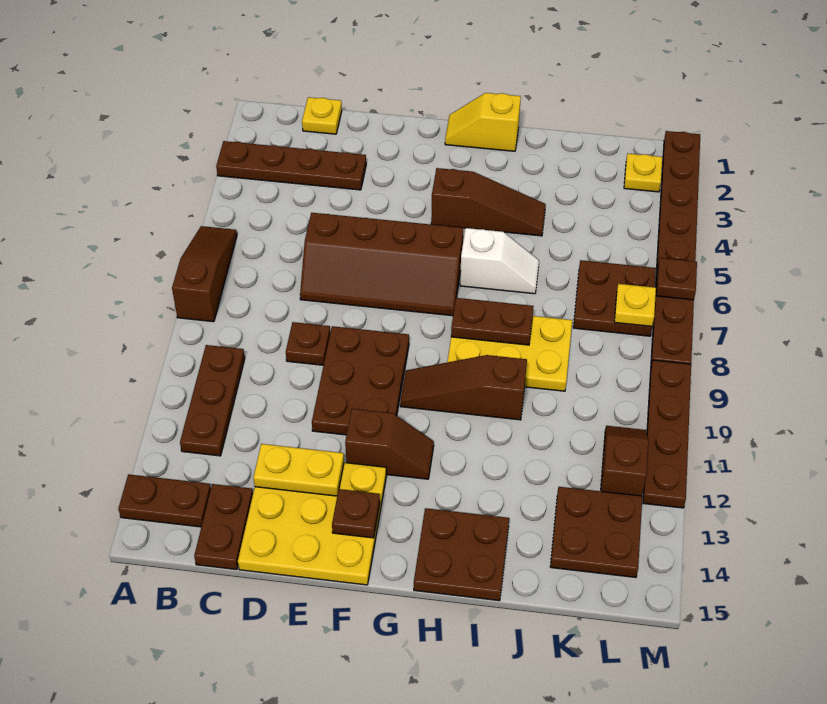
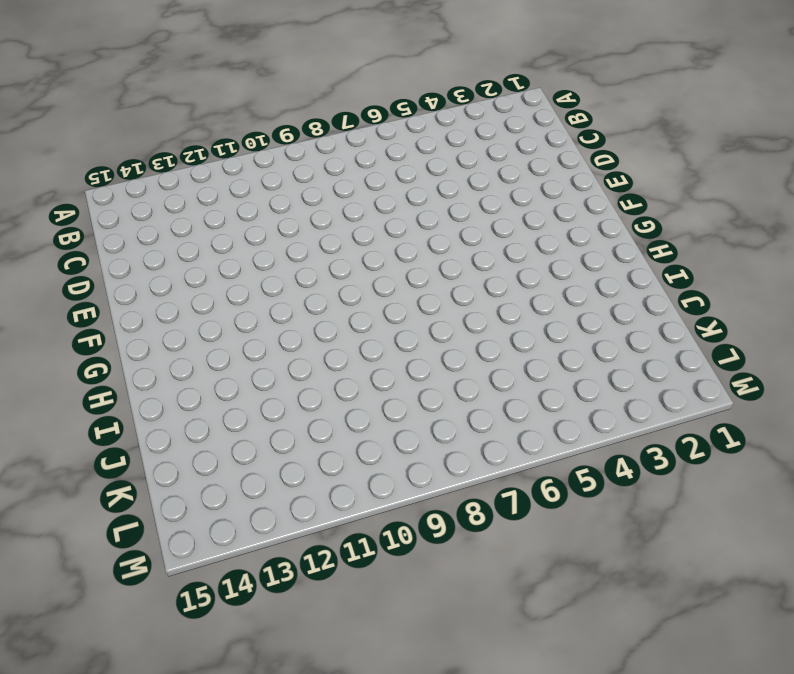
none -> brown plate A3:D3 level 1
none -> brown slope A6:A8 level 1 top 8
none -> brown plate A14:B14 level 1

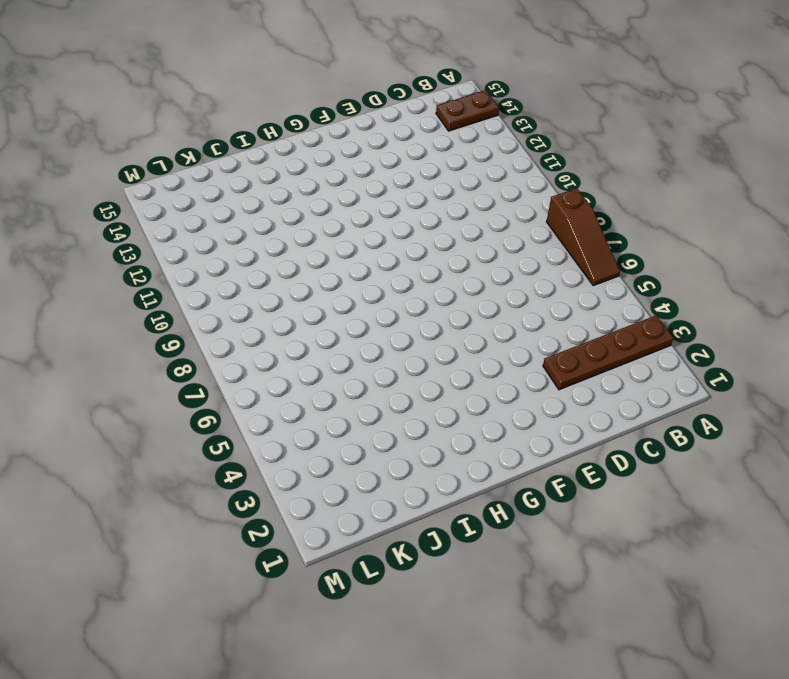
none -> brown plate B10:B12 level 1
none -> yellow plate C1 level 1
none -> brown plate C14:C15 level 1

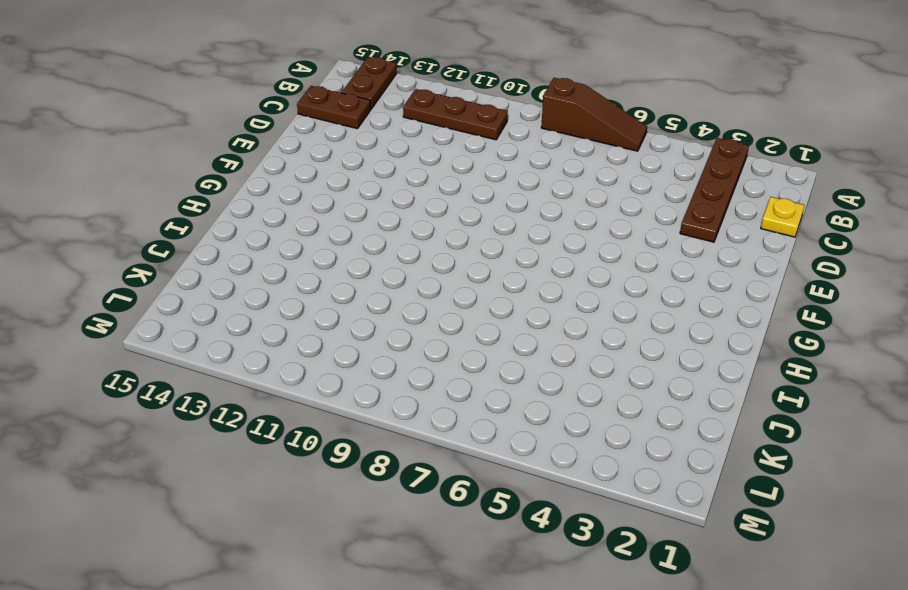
none -> brown slope D6:G7 level 1 top 6
none -> brown plate D9 level 1
none -> yellow plate D13:F15 level 1

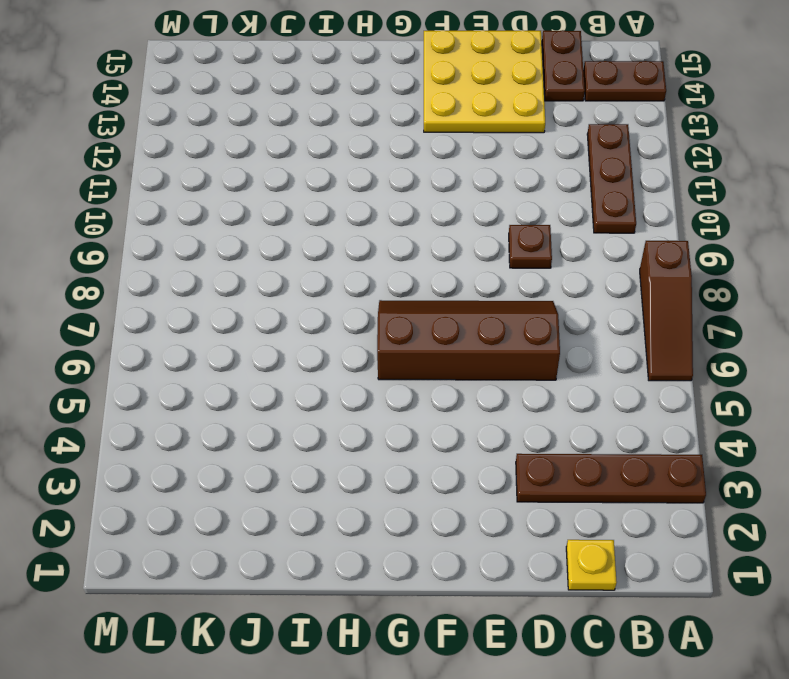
none -> brown plate E9:F11 level 1
none -> brown slope F12:G12 level 1 top F
none -> yellow slope G1:H1 level 1 top H

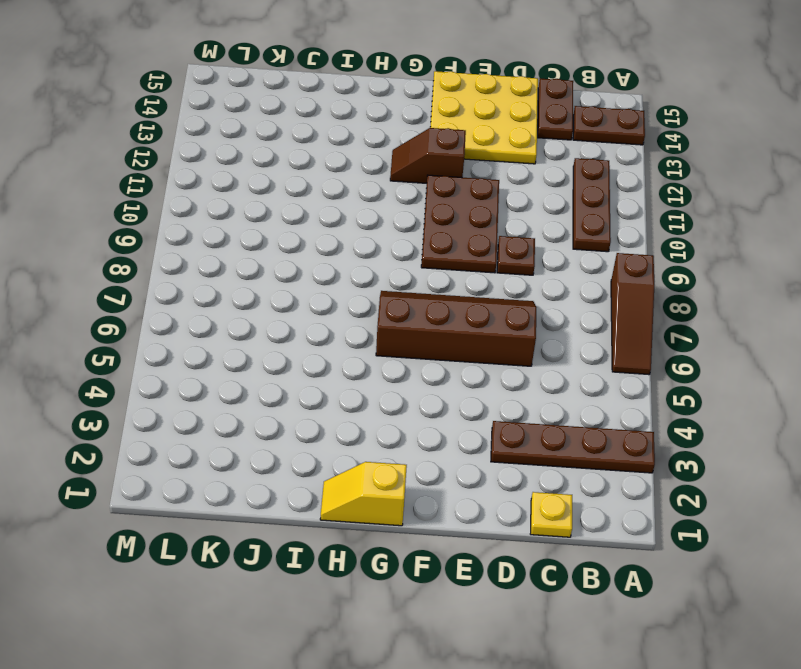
yellow slope G1:H1 level 1 top G -> yellow slope G1:H1 level 1 top H
none -> brown slope G4:I4 level 1 top G
none -> brown slope G10:I10 level 1 top I
none -> white slope H6:I6 level 1 top H

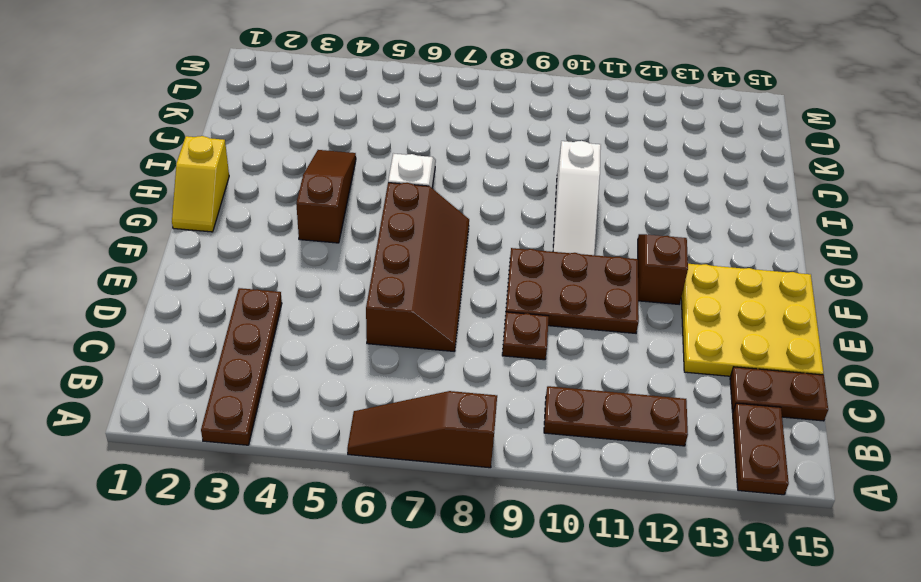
white slope G10:I10 level 1 top I -> brown slope G10:I10 level 1 top I
none -> yellow plate C1 level 1
none -> yellow plate H8:J9 level 1
none -> brown plate H14:I15 level 1

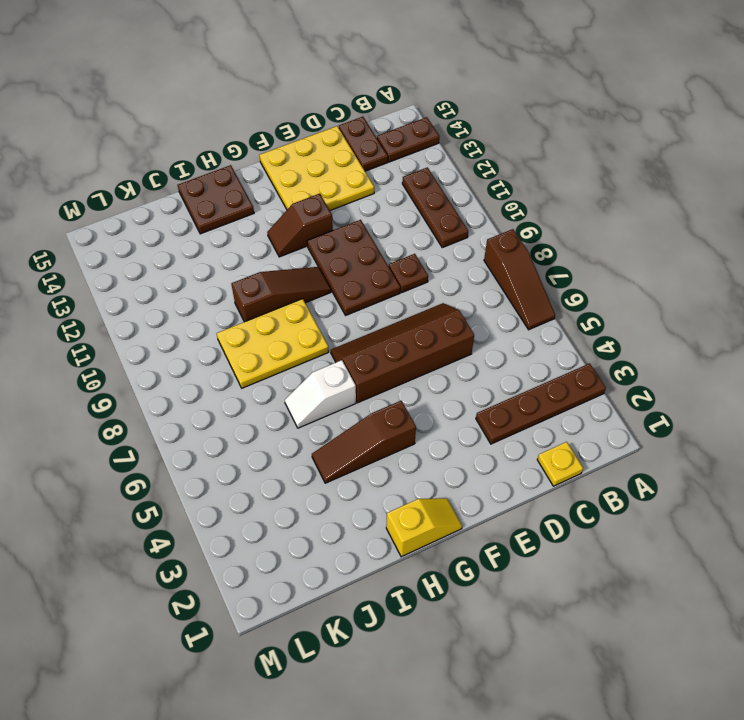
none -> brown plate K6:L7 level 1
none -> brown plate K13:L14 level 1
none -> yellow plate L2 level 1

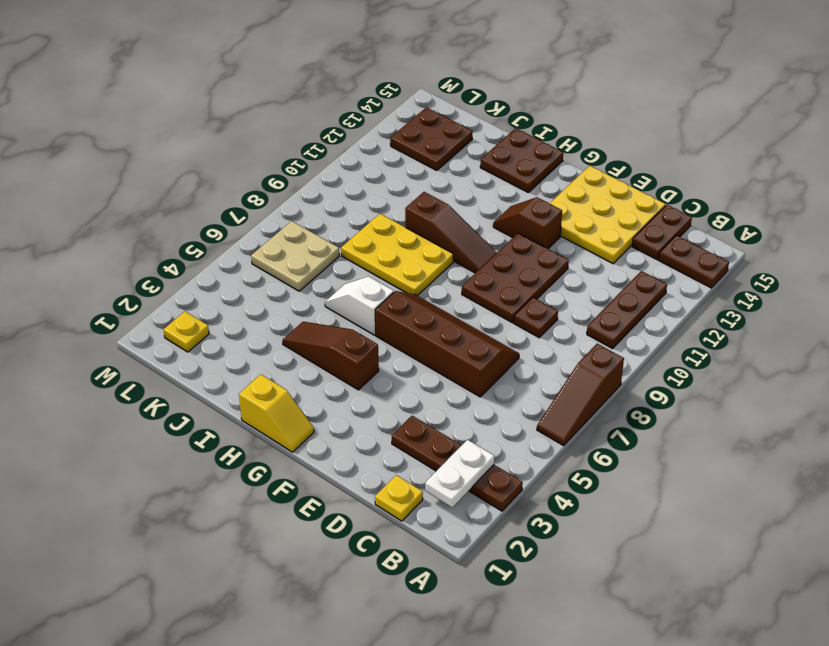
white plate B2:B3 level 2 -> none
tan plate K6:L7 level 1 -> brown plate K6:L7 level 1
none -> brown slope L11:L12 level 1 top 12
none -> brown plate M1:M8 level 1
none -> brown plate M9:M12 level 1

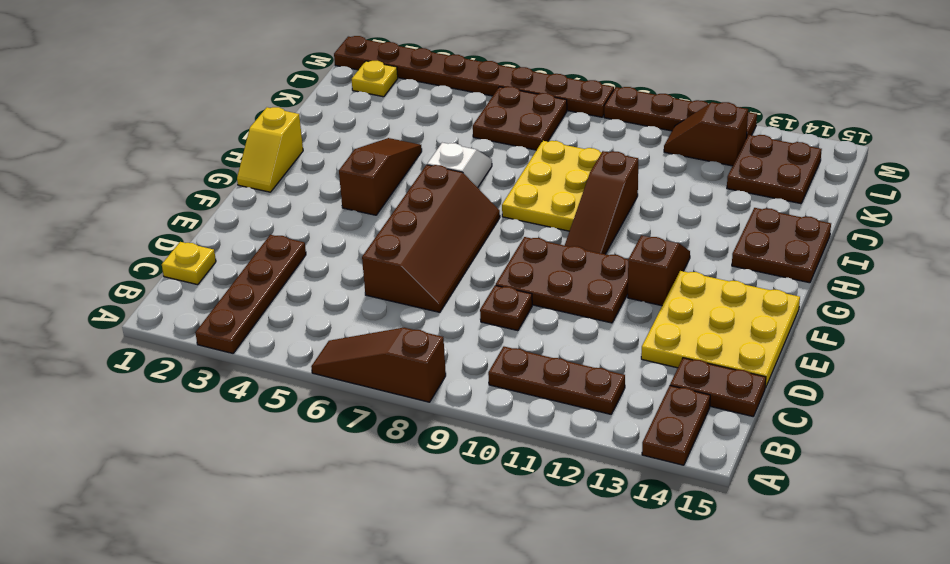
none -> yellow plate D13:E13 level 2
none -> brown plate F14 level 2
none -> brown plate H8:I8 level 2

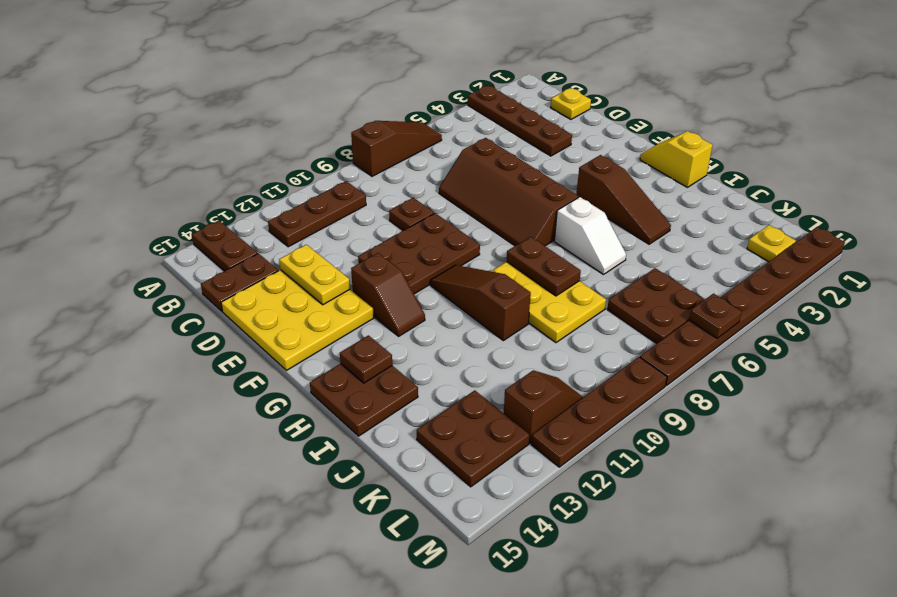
brown plate H14 level 2 -> brown plate F14 level 2
none -> yellow plate L7 level 2

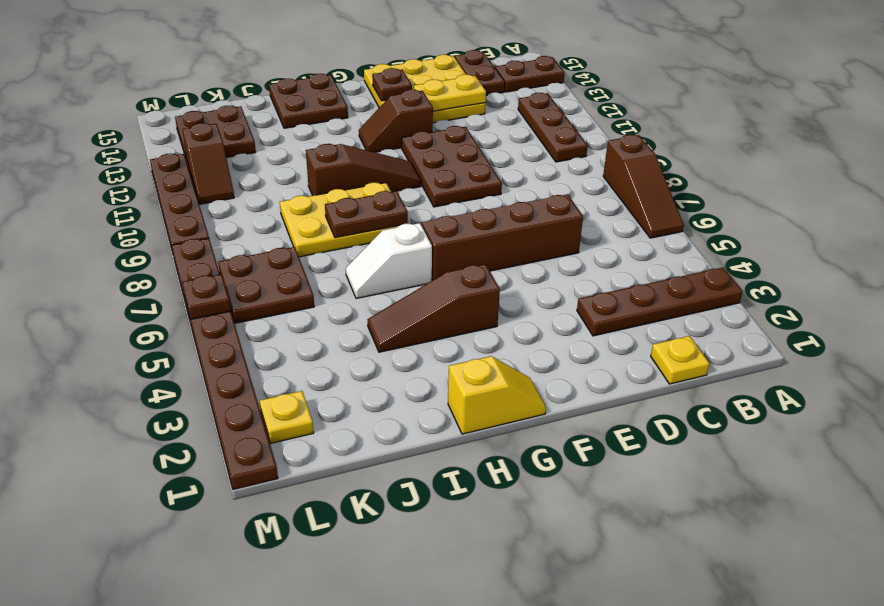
none -> brown plate D9 level 1
none -> yellow plate L7 level 2

